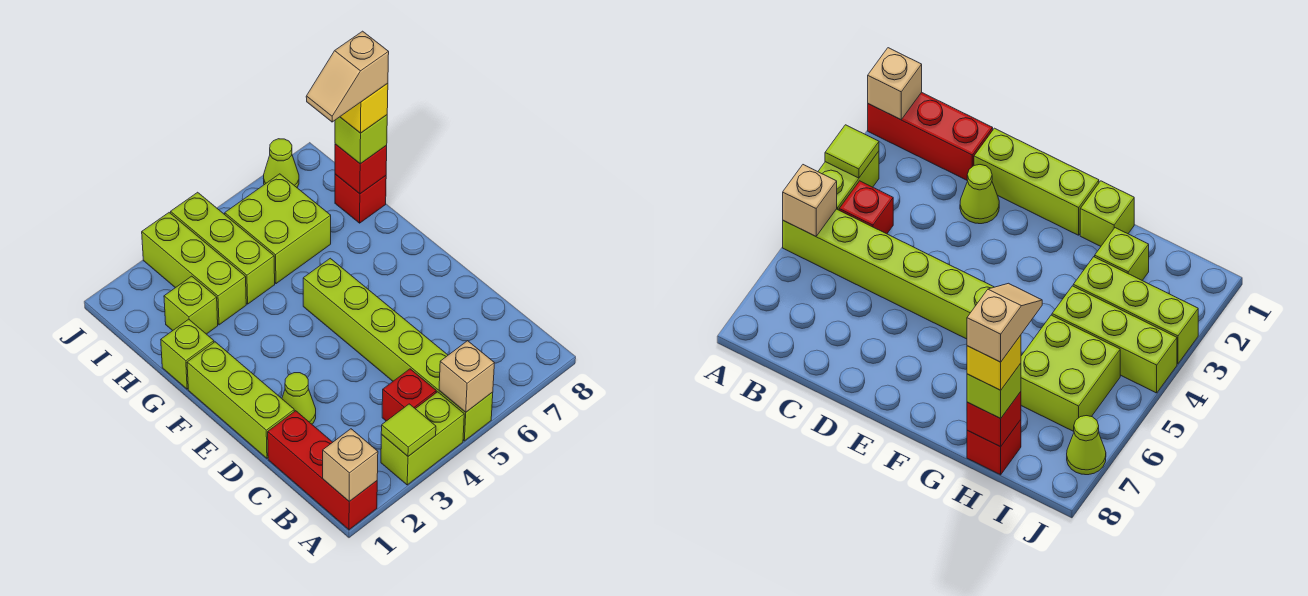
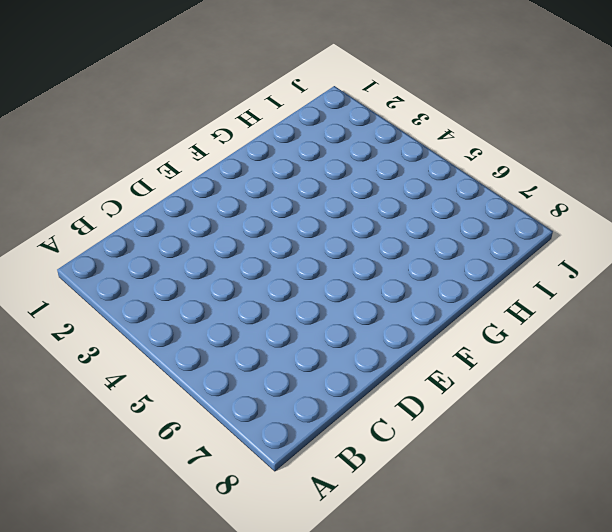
none -> red brick A1:C1 level 1
none -> lime brick A3:A4 level 1
none -> lime brick A5:F5 level 1

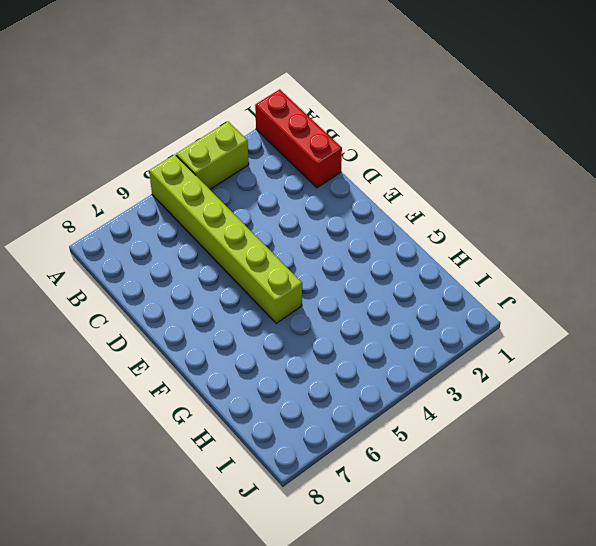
none -> red brick B4 level 1
none -> lime brick D1:F1 level 1
none -> lime cone D2 level 1

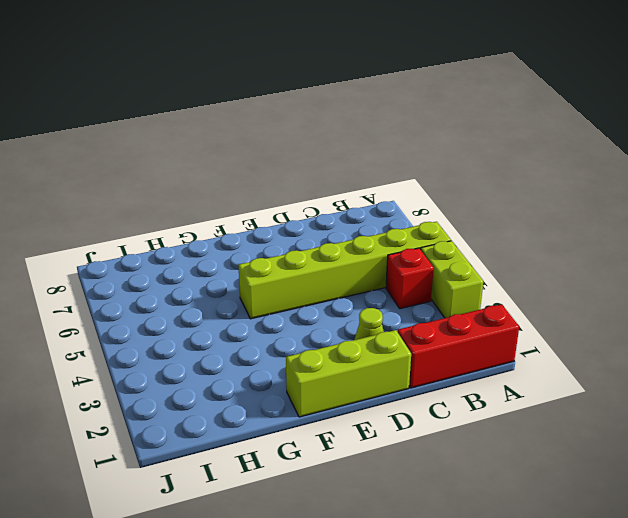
none -> lime brick G1 level 1
none -> lime brick H2 level 1
none -> lime brick H3:J3 level 1

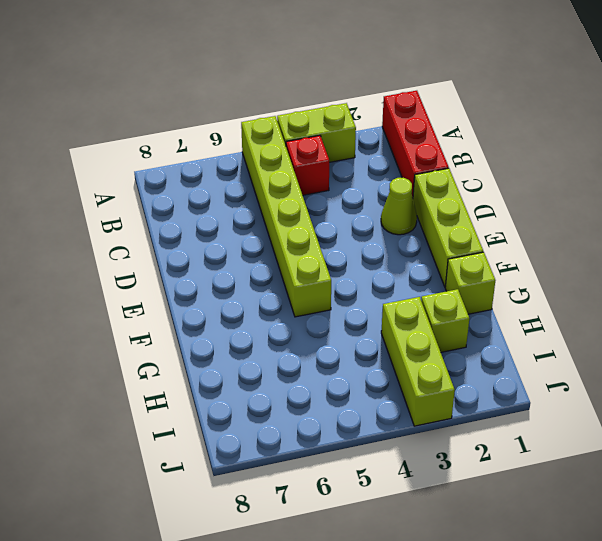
none -> lime brick H4:J4 level 1
none -> lime brick H5:I6 level 1
none -> red brick H8 level 1

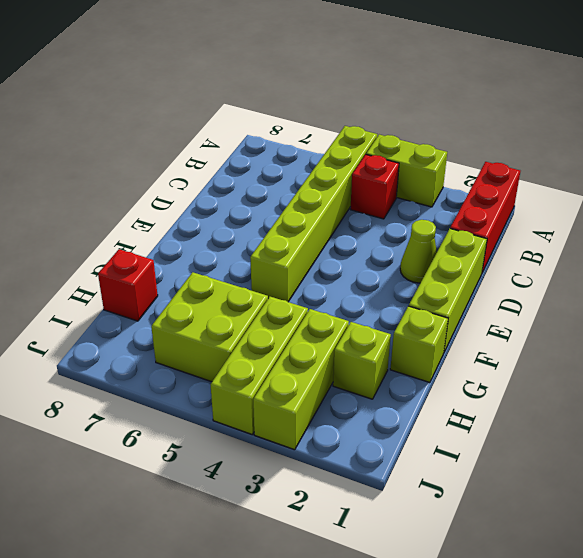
none -> lime cone J7 level 1
none -> tan brick A1 level 2
none -> lime tile A3 level 2

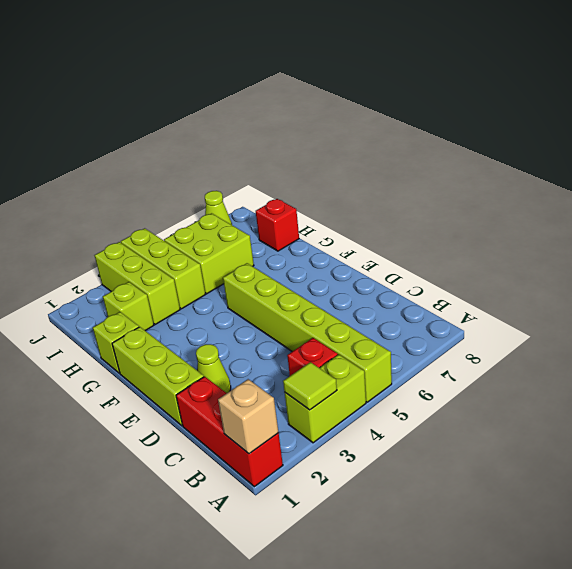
none -> tan brick A5 level 2
none -> red brick H8 level 2
none -> lime brick H8 level 3

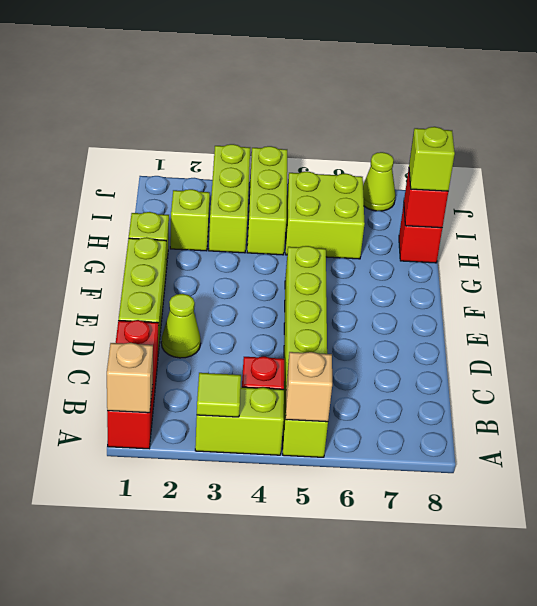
none -> yellow brick H8 level 4
none -> tan slope H7:H8 level 5 top 8

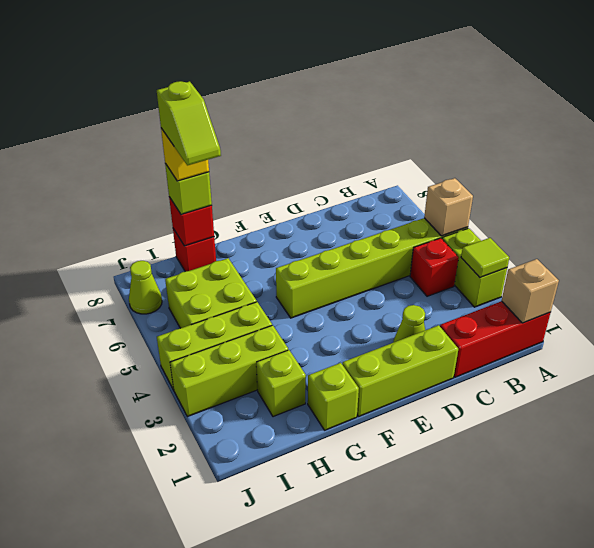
lime slope H7:H8 level 5 top 8 -> tan slope H7:H8 level 5 top 8

